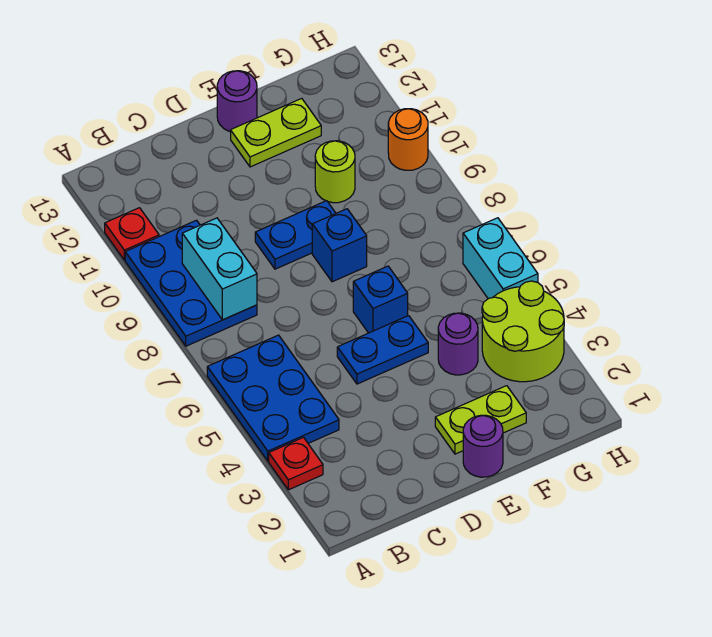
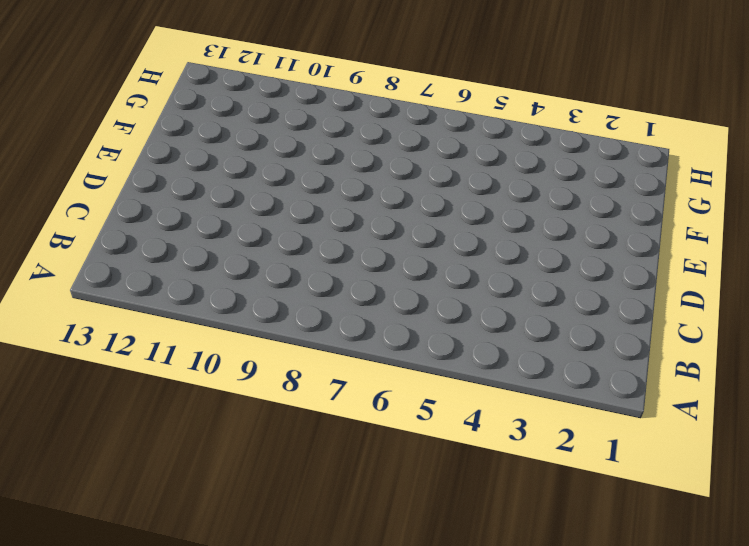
none -> red plate A3 level 1
none -> blue plate A4:B6 level 1
none -> blue plate A8:B10 level 1

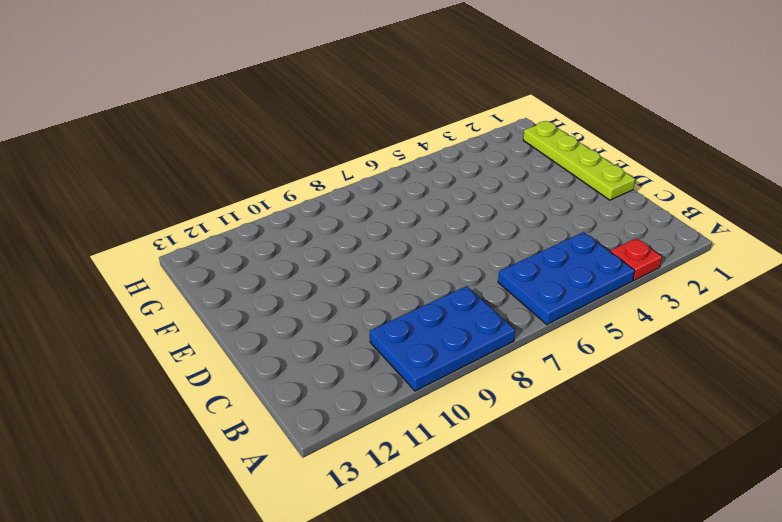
lime plate D1:G1 level 1 -> purple round brick E1 level 1
none -> red plate A11 level 1
none -> blue plate D5:E5 level 1
none -> blue plate D9:E9 level 1

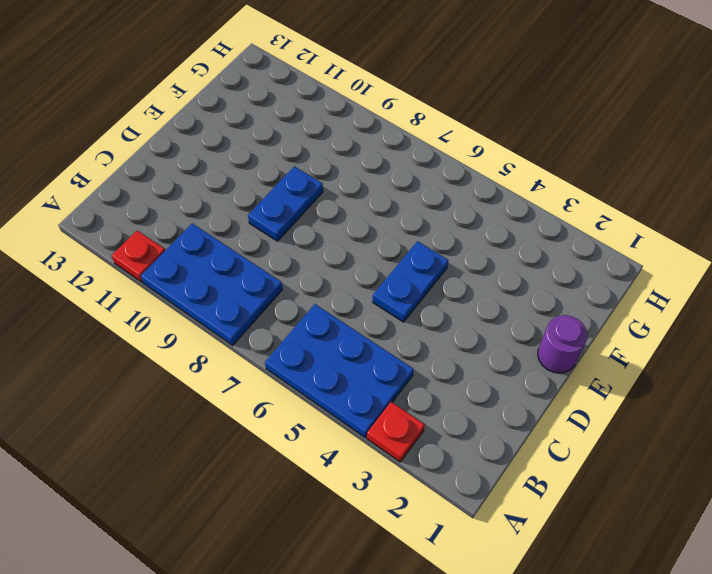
none -> lime plate E2:F2 level 1
none -> blue brick E6 level 1
none -> blue brick E8 level 1

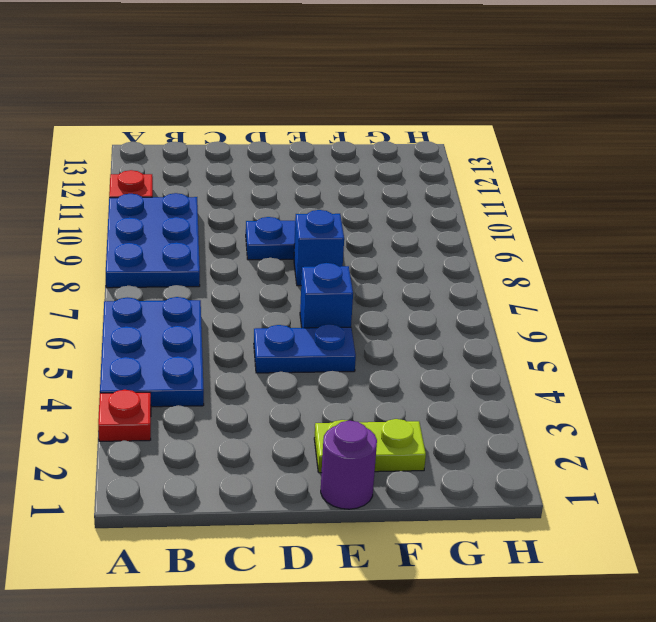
none -> lime plate E12:F12 level 1
none -> purple round brick E13 level 1
none -> purple round brick F4 level 1

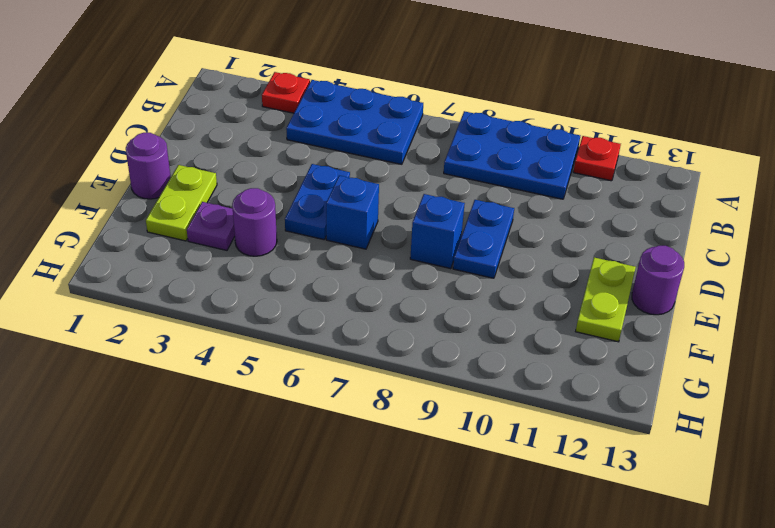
purple plate F3 level 1 -> none
none -> lime round brick F10 level 1
none -> lime round brick G3:H4 level 1
none -> cyan brick H5:H6 level 1

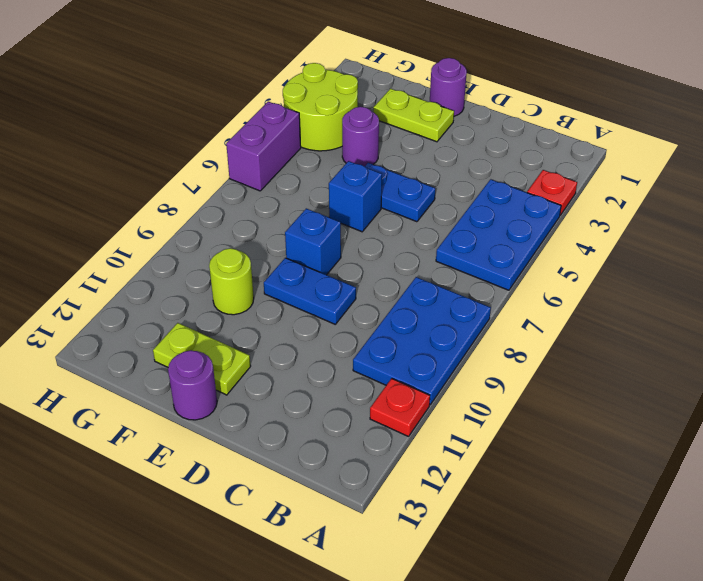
purple brick H5:H6 level 1 -> cyan brick H5:H6 level 1
none -> orange round brick H10 level 1
none -> cyan brick B8:B9 level 2

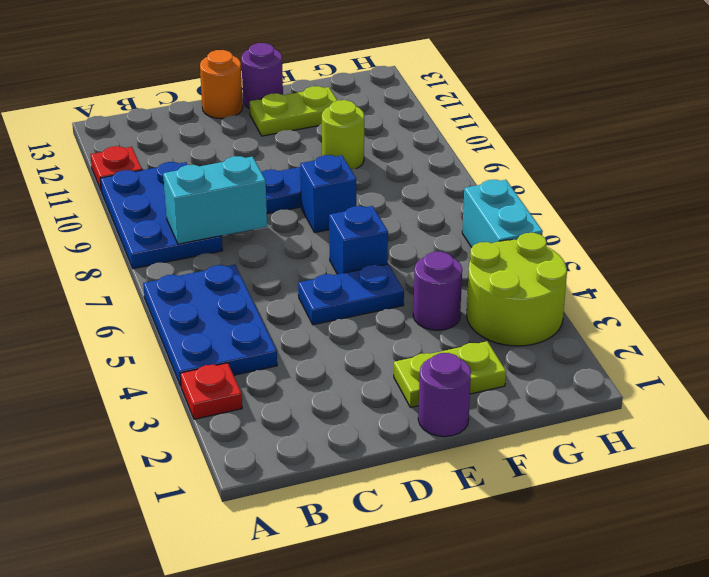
cyan brick B8:C8 level 2 -> cyan brick B8:B9 level 2
orange round brick D13 level 1 -> orange round brick H10 level 1

